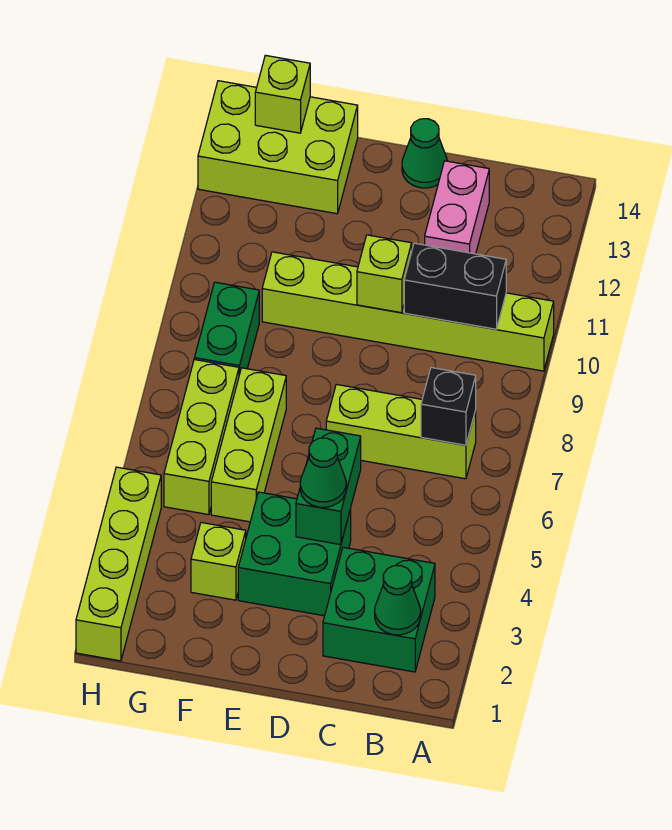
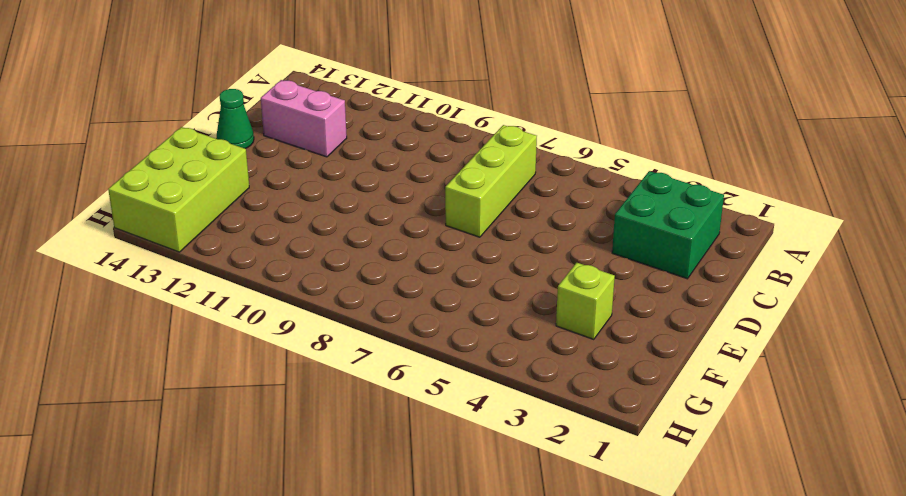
none -> lime brick A10:F10 level 1
none -> green brick D3:E4 level 1
none -> lime brick F5:F7 level 1

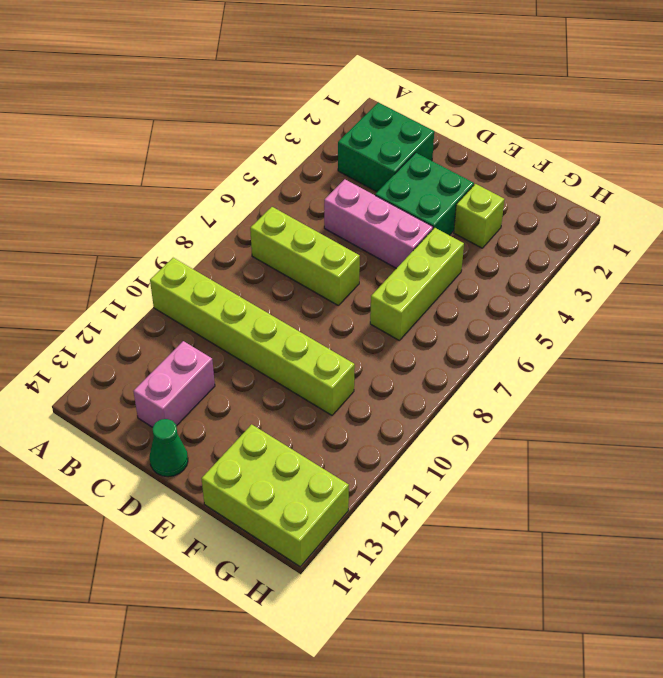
pink brick C5:E5 level 1 -> none
none -> lime brick G5:G7 level 1
none -> green brick G8:G9 level 1
none -> lime brick H1:H4 level 1

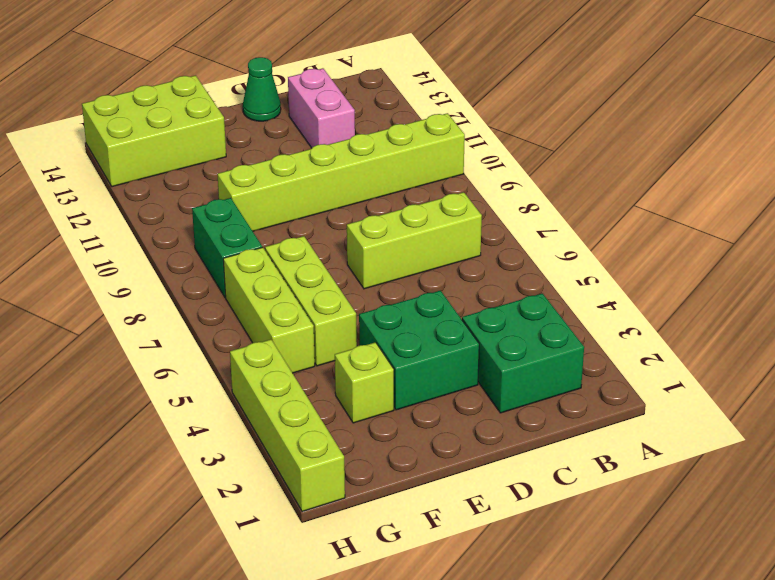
none -> green cone B2 level 2
none -> black brick B7 level 2
none -> black brick B10:C10 level 2

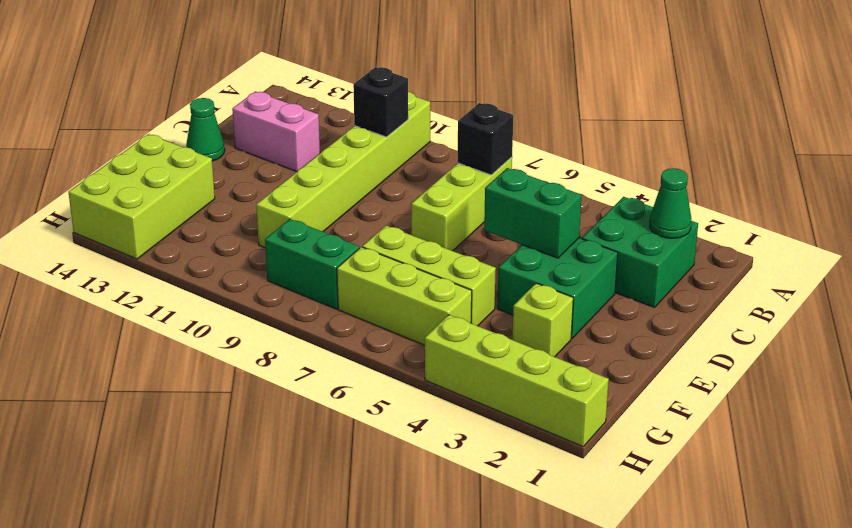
black brick B10 level 2 -> black brick B10:C10 level 2
none -> lime brick D10 level 2
none -> lime brick G14 level 2
none -> green cone D4 level 3

